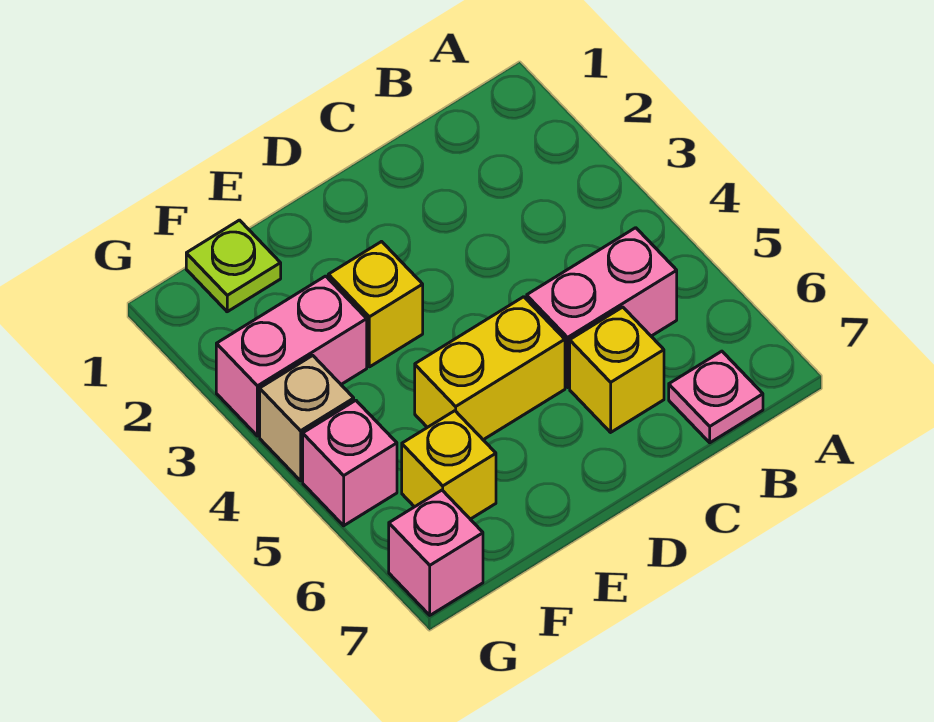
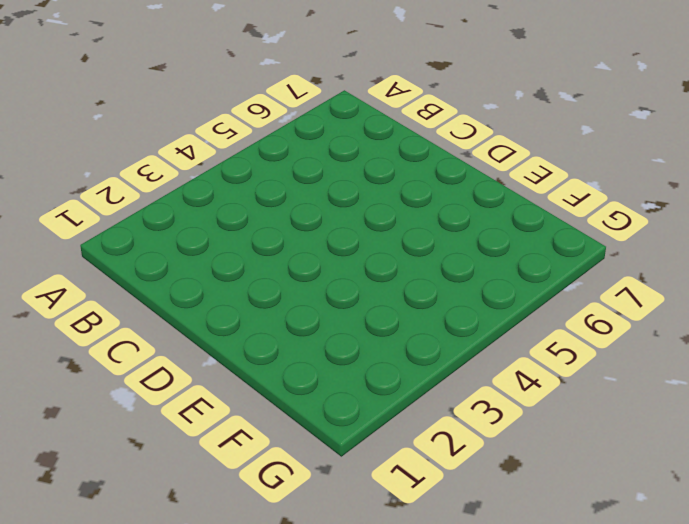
none -> pink brick B5:C5 level 1
none -> pink plate B7 level 1

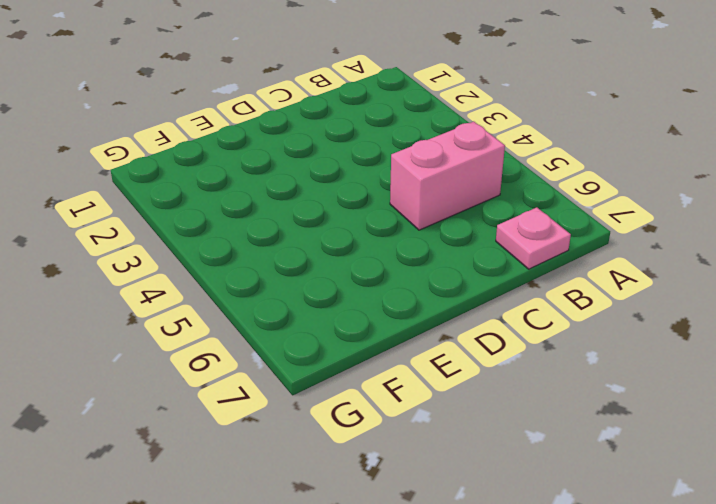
none -> yellow brick C6 level 1
none -> yellow brick D5:E5 level 1

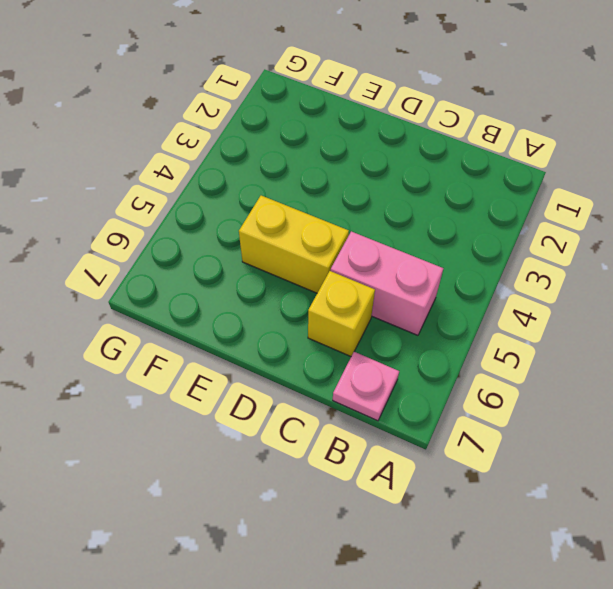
none -> yellow brick E3 level 1
none -> lime plate F1 level 1

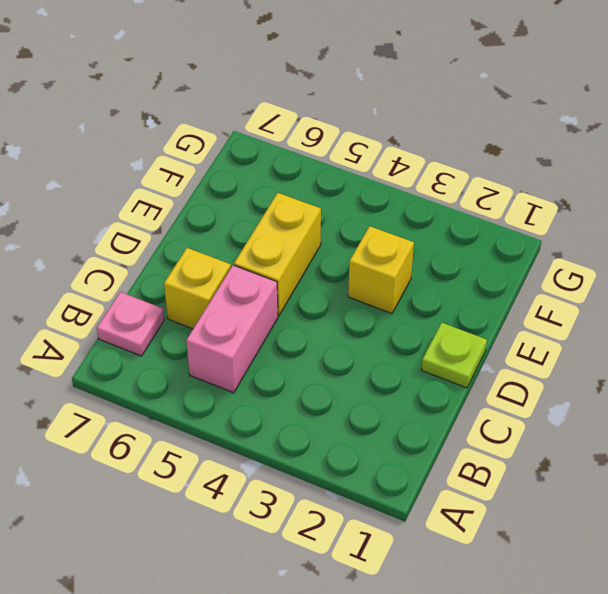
lime plate D1 level 1 -> lime plate F1 level 1
none -> pink brick F3:G3 level 1
none -> yellow brick F6 level 1

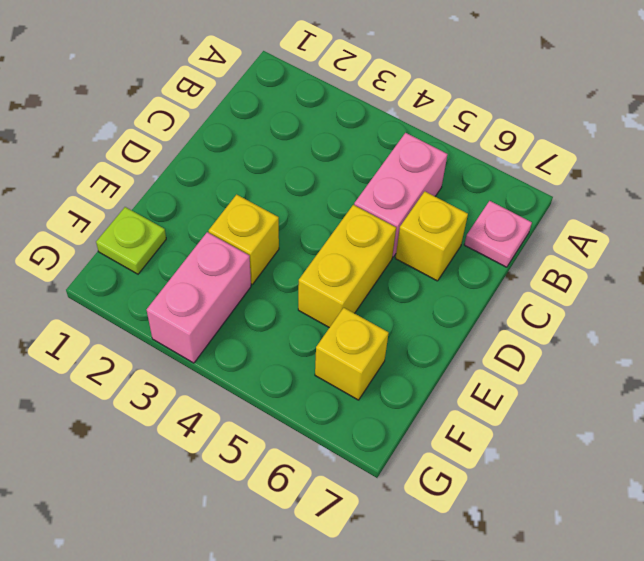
none -> tan brick G4 level 1
none -> pink brick G5 level 1

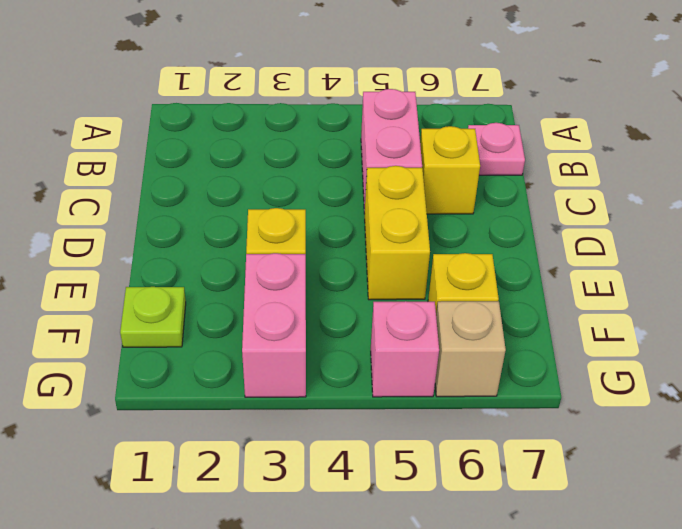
tan brick G6 level 1 -> tan brick G4 level 1
none -> pink brick G7 level 1

